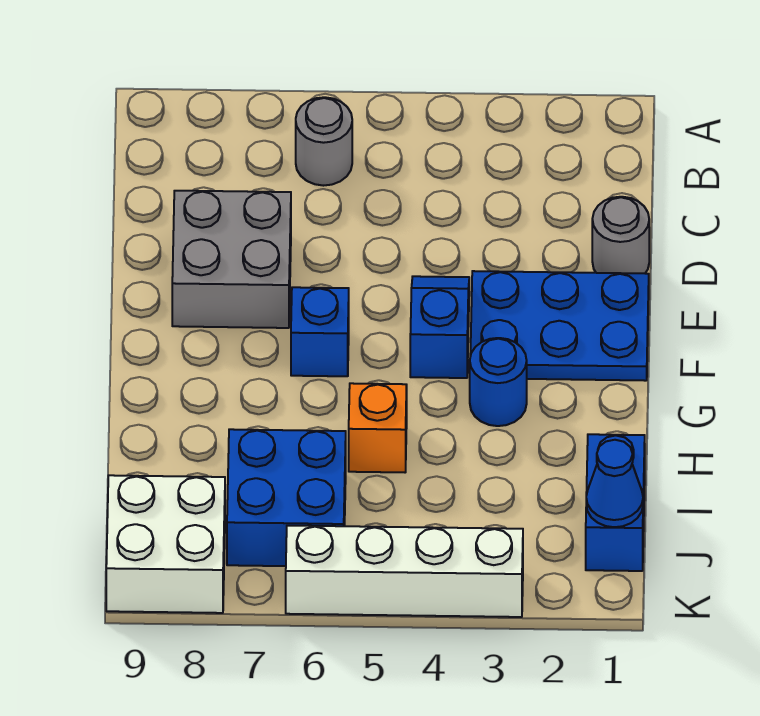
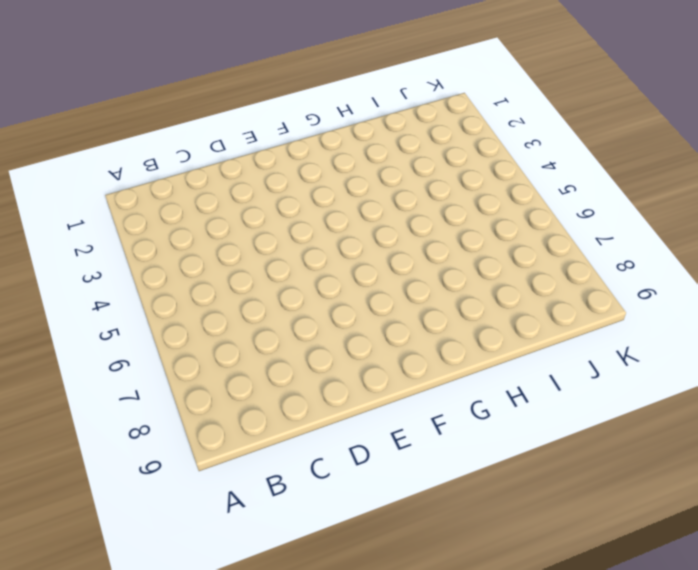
none -> grey round brick B6 level 1
none -> grey round brick D1 level 1
none -> grey brick D7:E8 level 1

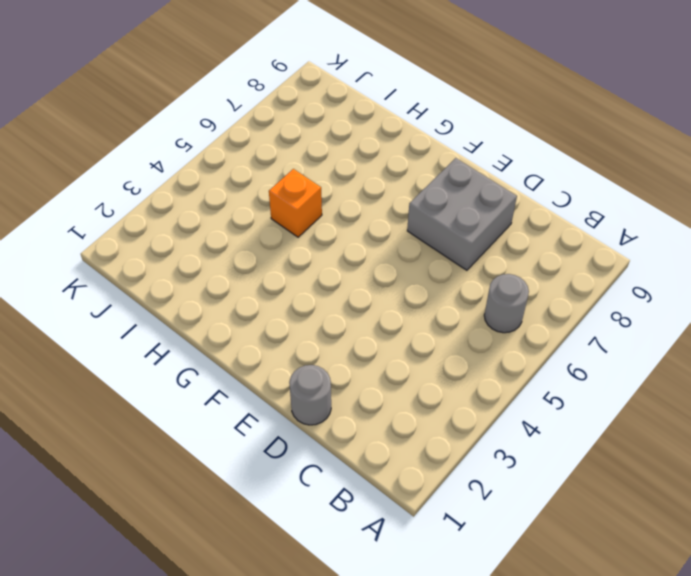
none -> blue plate E1:F3 level 1
none -> blue slope E4:F4 level 1 top F
none -> blue brick F6 level 1

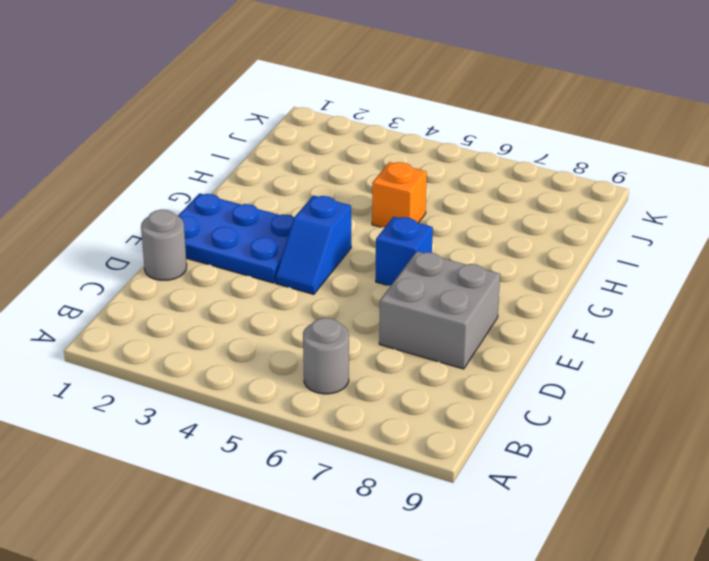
none -> blue round brick G3 level 1
none -> blue brick I1:J1 level 1
none -> blue brick I6:J7 level 1

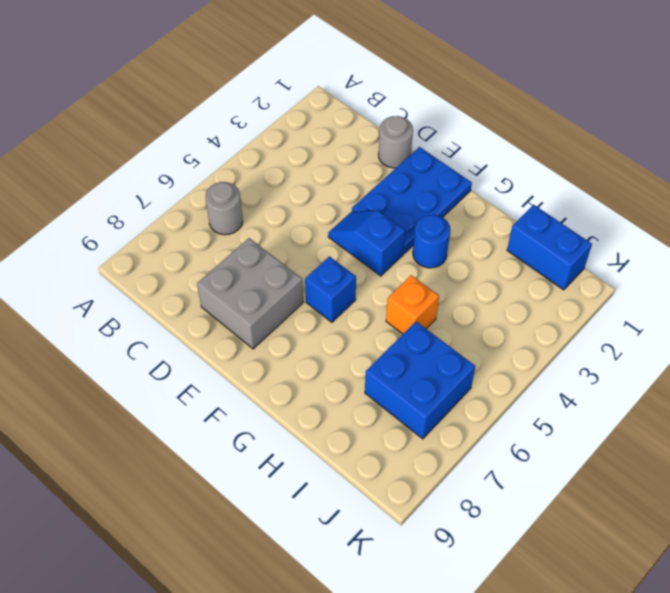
none -> white brick J8:K9 level 1
none -> white brick K3:K6 level 1
none -> blue cone J1 level 2

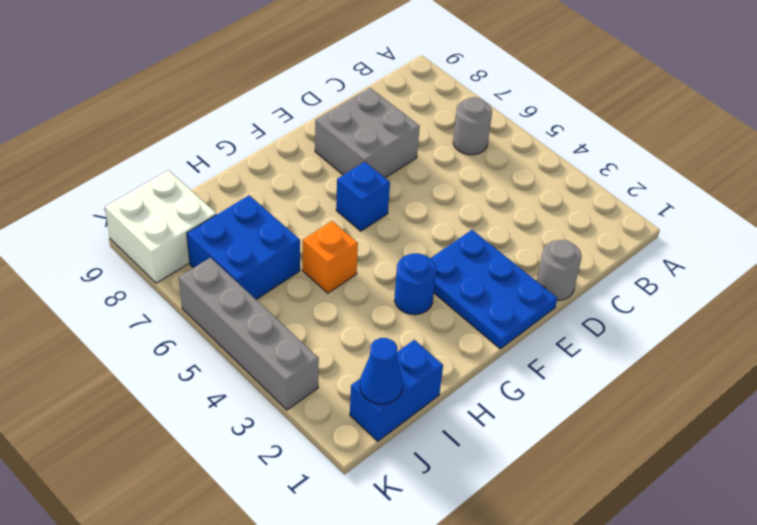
grey brick K3:K6 level 1 -> white brick K3:K6 level 1
none -> blue slope E4:F4 level 1 top F

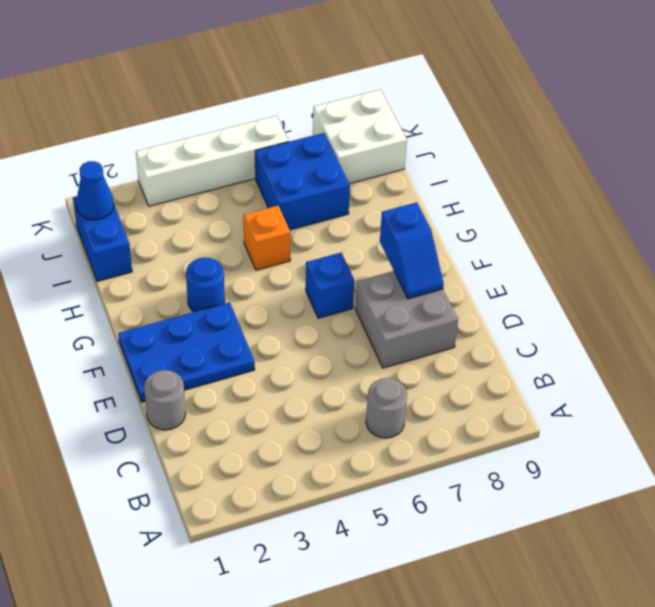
blue slope E8:F8 level 2 top F -> blue slope E4:F4 level 1 top F

